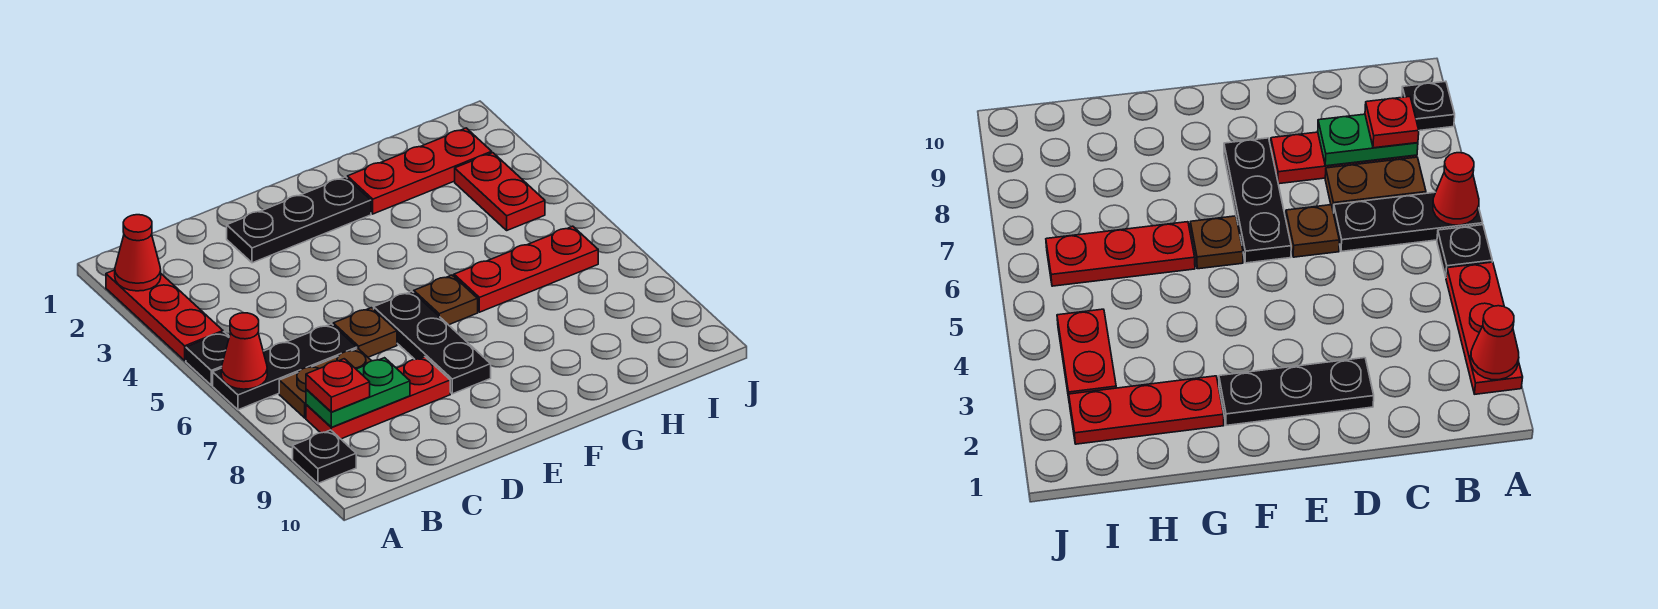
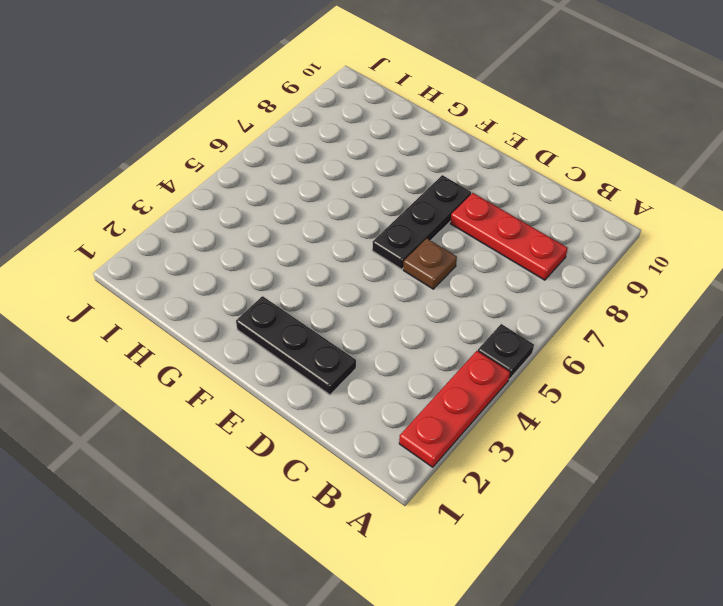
none -> black plate A6:C6 level 1
none -> black plate A9 level 1
none -> brown plate B7:C7 level 1

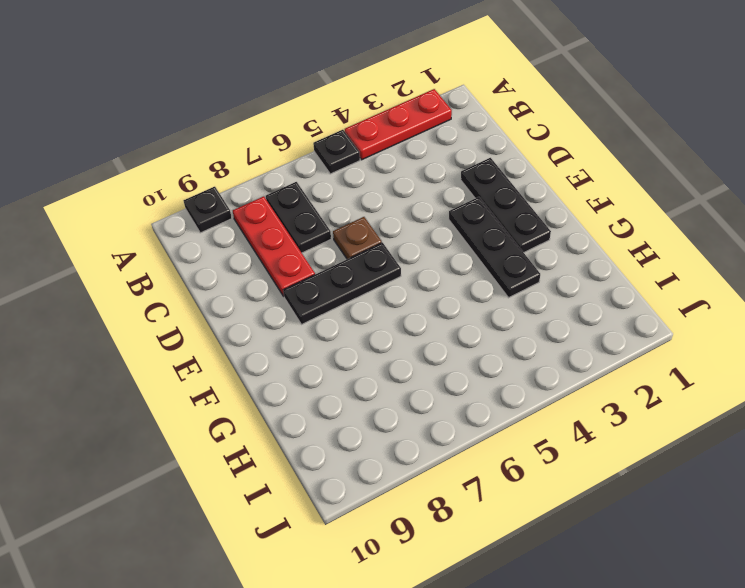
black plate B7:C7 level 1 -> brown plate B7:C7 level 1
black plate E3:G3 level 1 -> black plate A6:C6 level 1
none -> brown plate F6 level 1
none -> red plate G2:I2 level 1
none -> red plate G6:I6 level 1

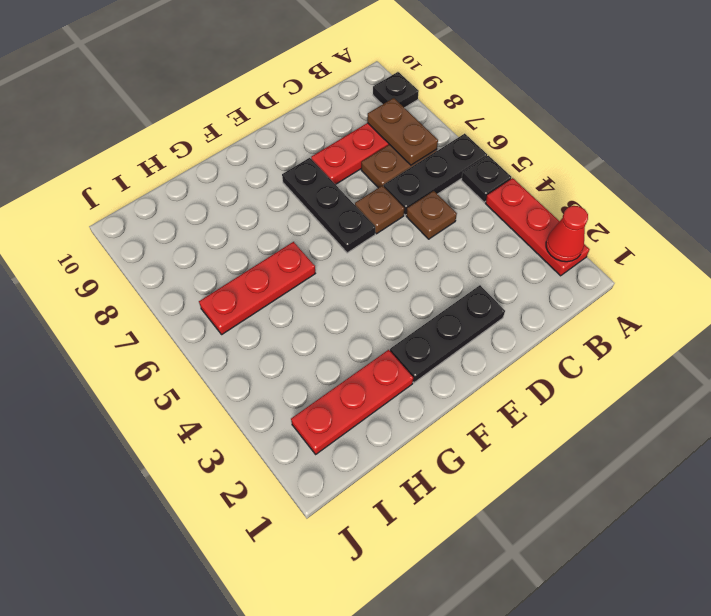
brown plate B7:B8 level 2 -> green plate B8:C8 level 2
brown plate C5 level 1 -> brown plate F6 level 1
none -> red plate I3:I4 level 1
none -> red cone A6 level 2
none -> red plate B8 level 3

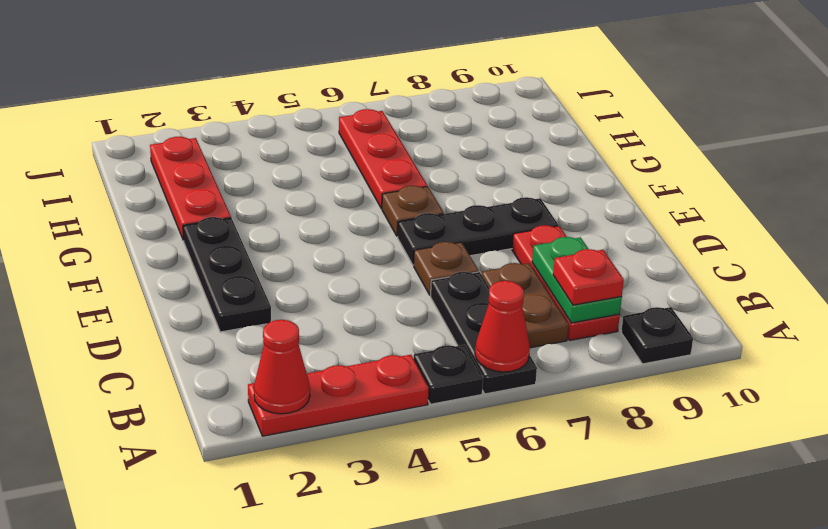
none -> red plate I3:I4 level 1

